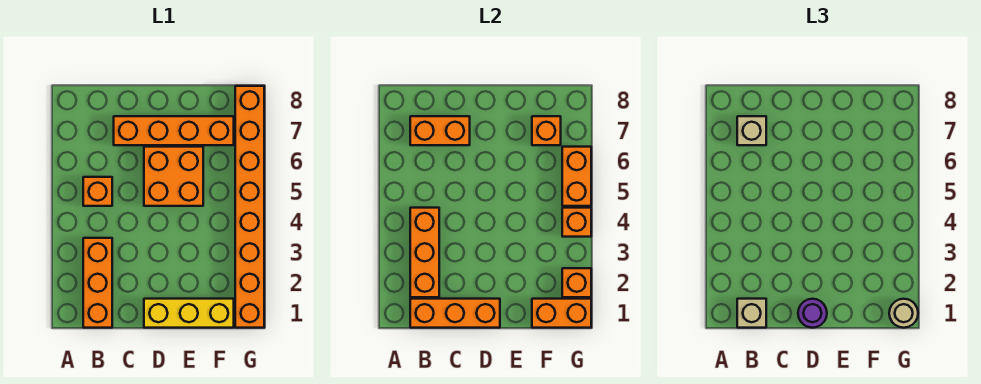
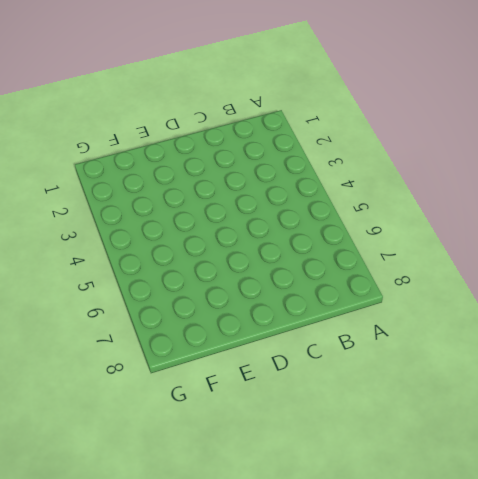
none -> orange brick B1:B3 level 1
none -> orange brick B5 level 1
none -> orange brick C7:F7 level 1

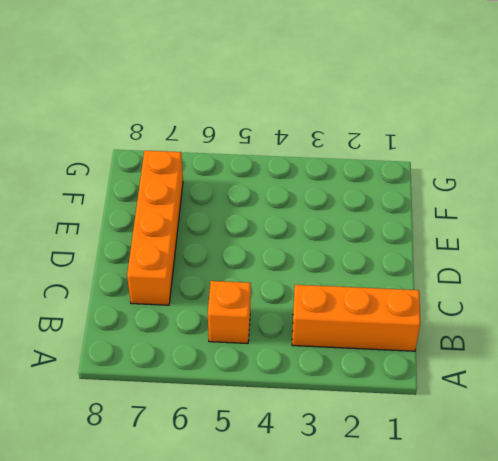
none -> yellow brick D1:F1 level 1
none -> orange brick D5:E6 level 1
none -> orange brick G1:G8 level 1

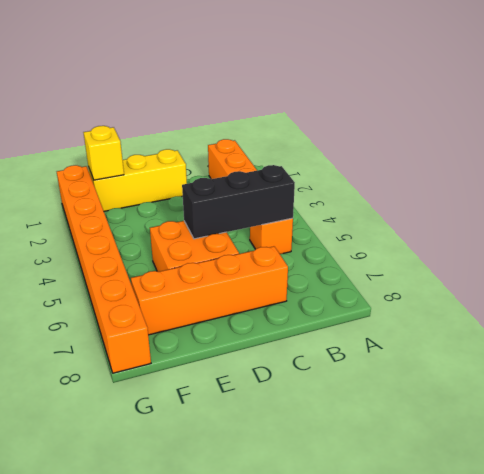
black brick B5:D5 level 2 -> none
yellow brick F1 level 2 -> orange brick F1:G1 level 2
none -> orange brick B1:D1 level 2
none -> orange brick B2:B4 level 2
none -> orange brick B7:C7 level 2

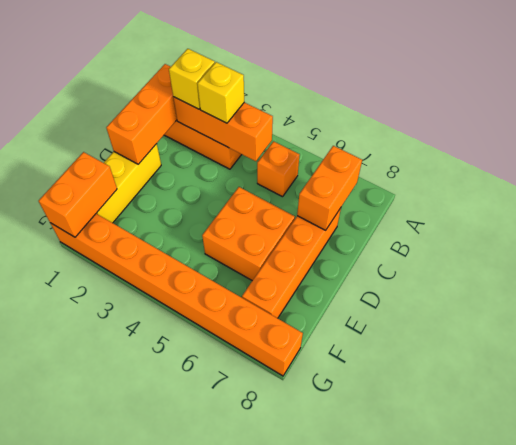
yellow brick B2 level 3 -> none
yellow brick B3 level 3 -> none
none -> orange brick F7 level 2
none -> orange brick G2 level 2
none -> orange brick G4 level 2

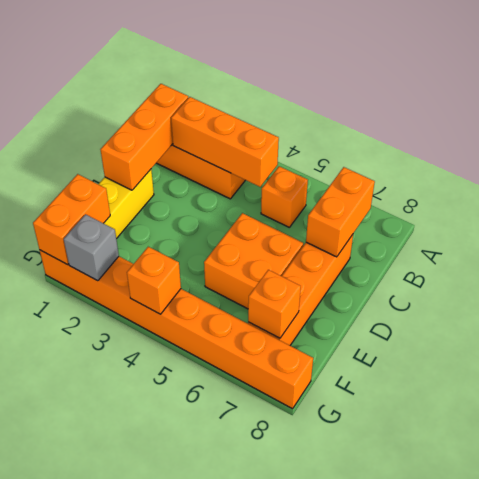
grey brick G2 level 2 -> orange brick G2 level 2
none -> orange brick G5:G6 level 2
none -> tan brick B1 level 3
none -> tan brick B7 level 3

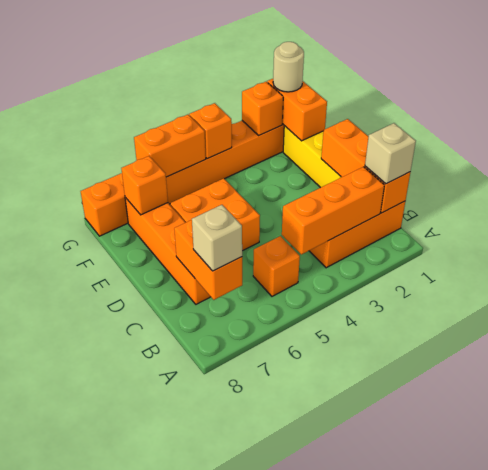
none -> purple round brick D1 level 3

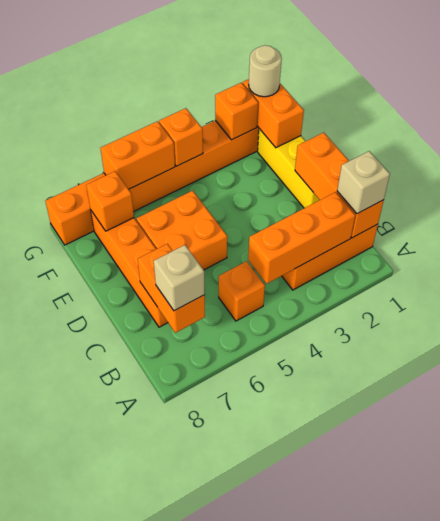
none -> purple round brick D1 level 3

